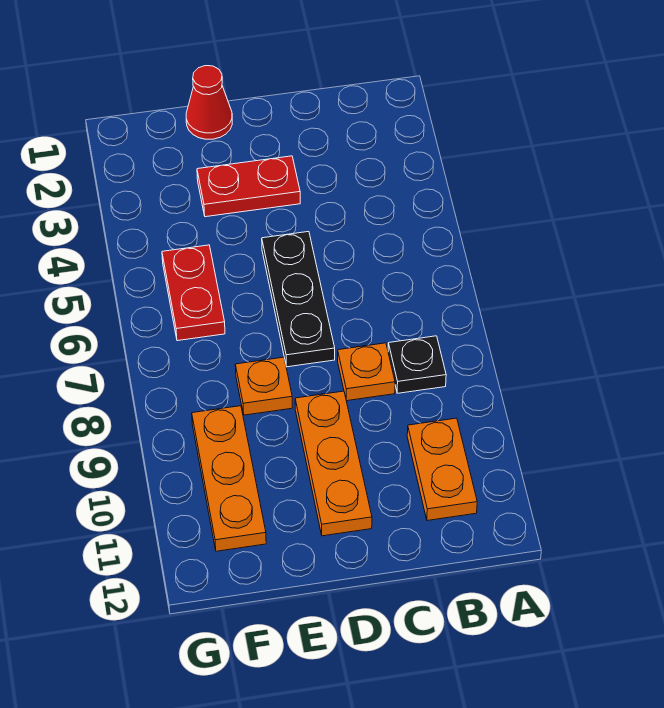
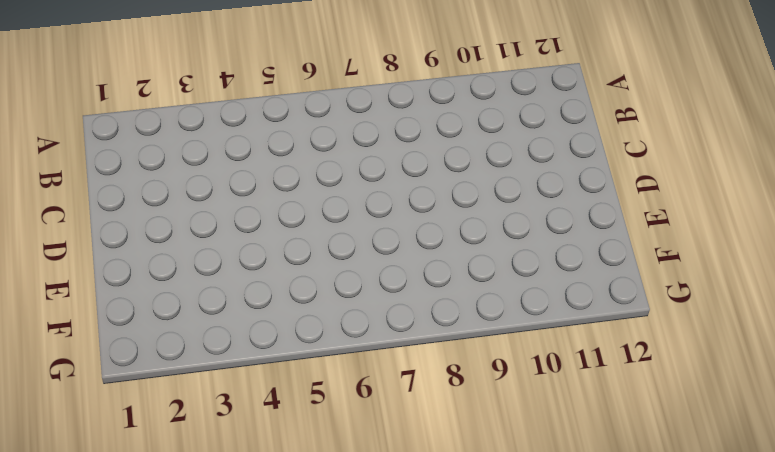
none -> black plate B8 level 1
none -> orange plate B10:B11 level 1

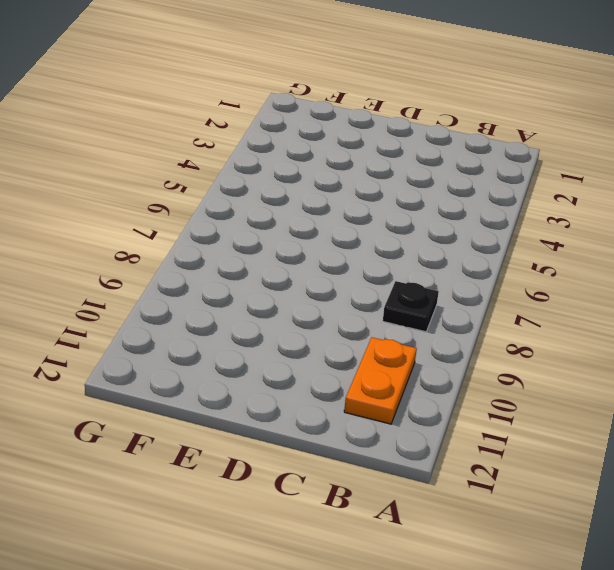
none -> orange plate C8 level 1
none -> red plate D3:E3 level 1

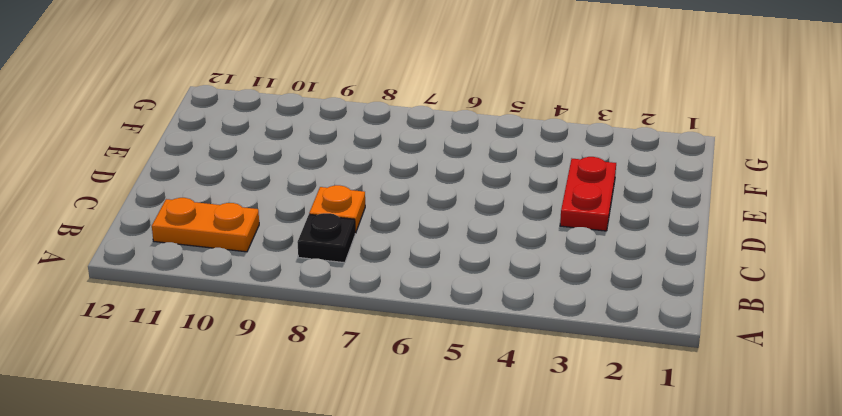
none -> black plate D5:D7 level 1
none -> orange plate D9:D11 level 1

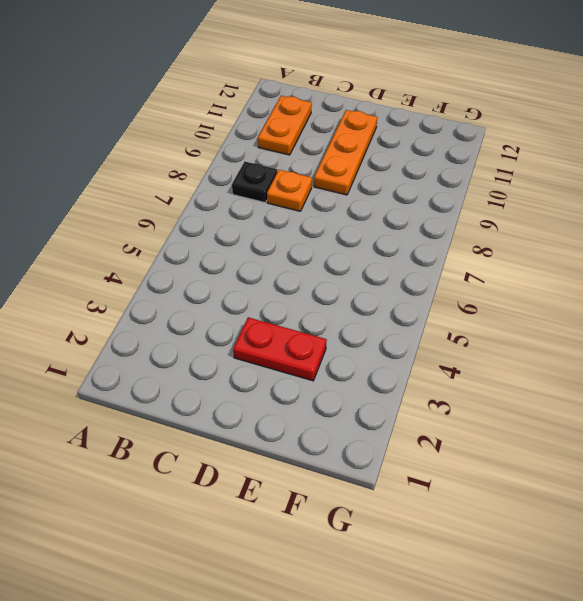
none -> black plate D5:D7 level 1
none -> red cone E1 level 1

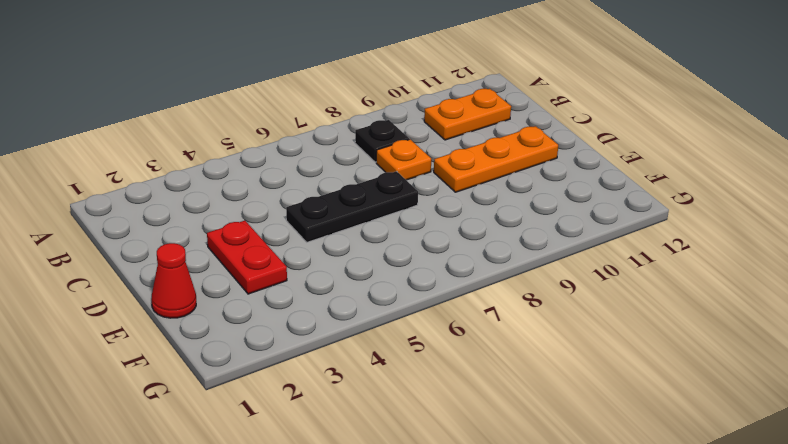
none -> orange plate E8 level 1
none -> red plate F5:F6 level 1

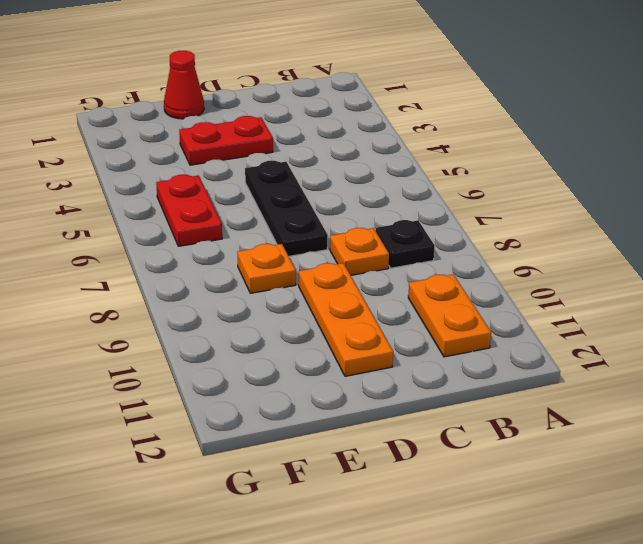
none -> orange plate F9:F11 level 1

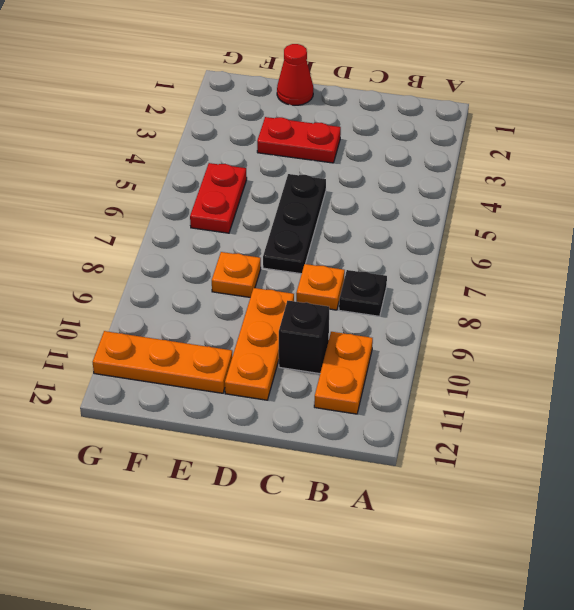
black brick C10 level 1 -> none
orange plate E11:G11 level 1 -> orange plate F9:F11 level 1

